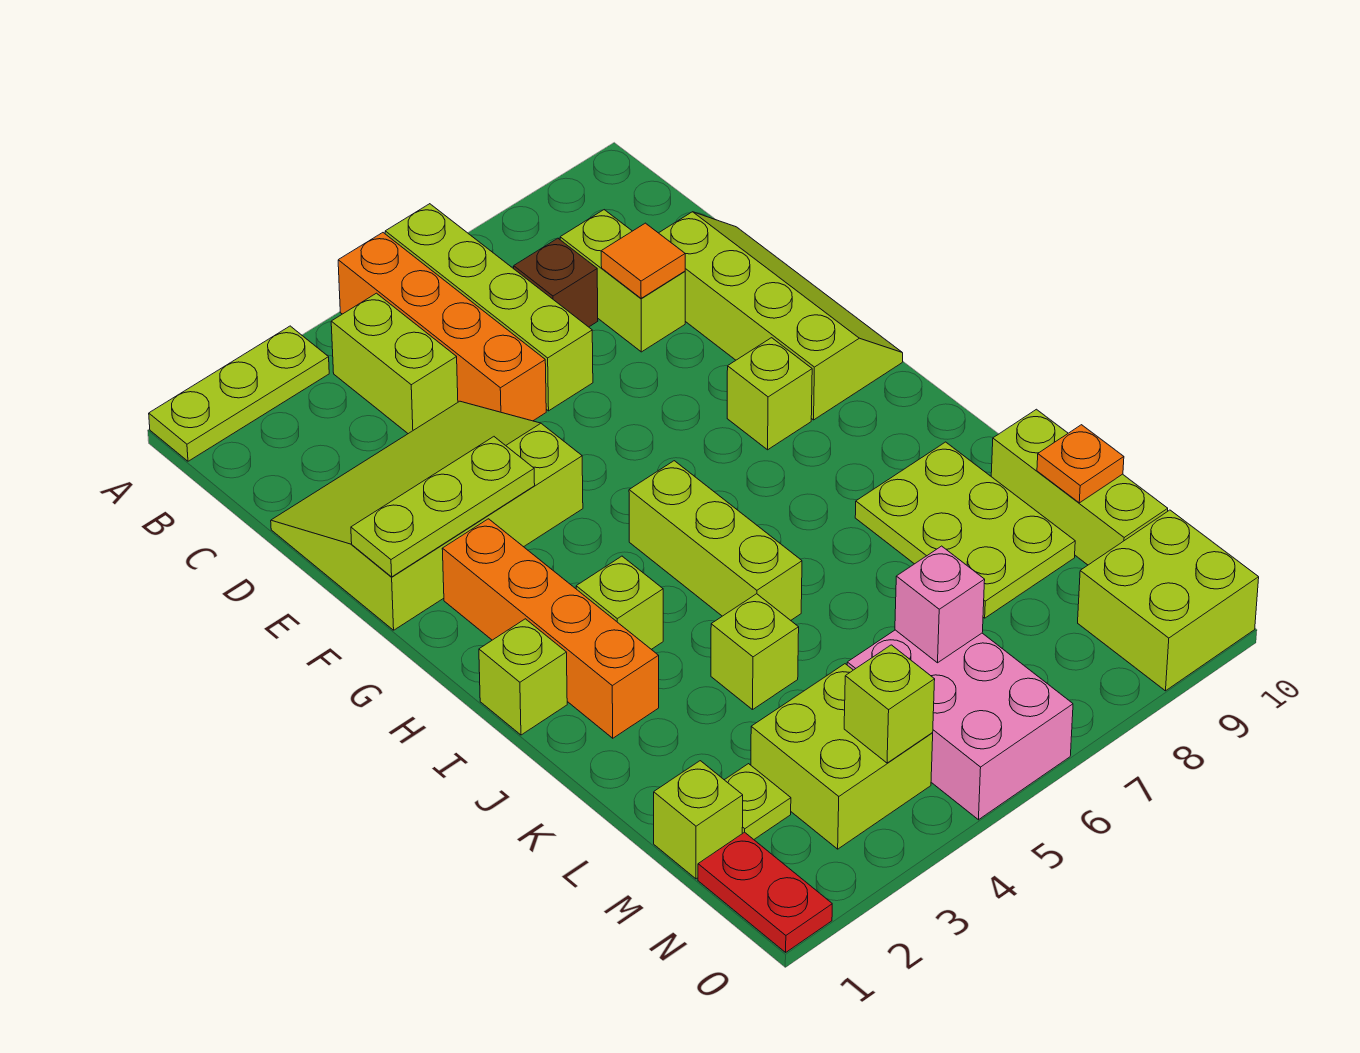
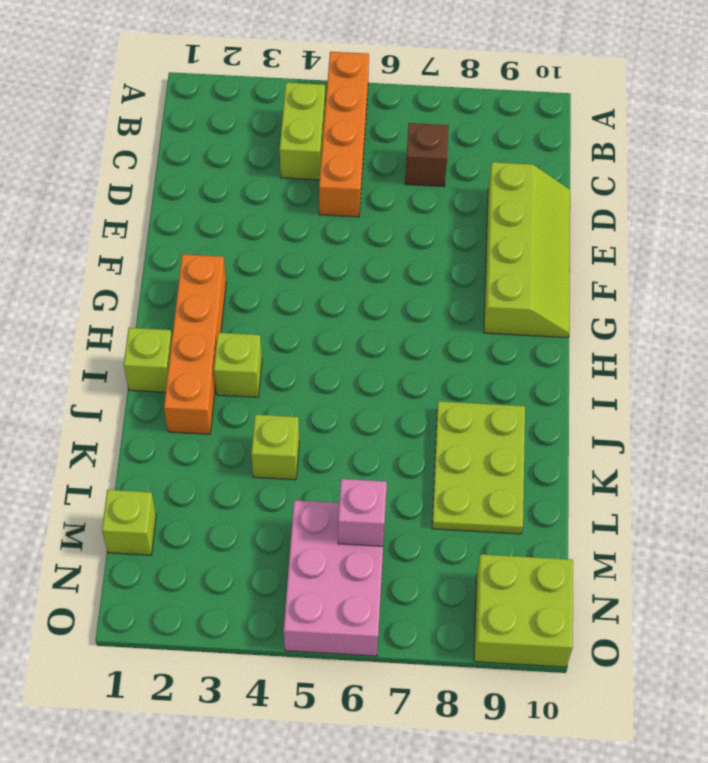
none -> lime plate A1:A3 level 1
none -> lime brick A6:D6 level 1
none -> lime brick C8:D8 level 1

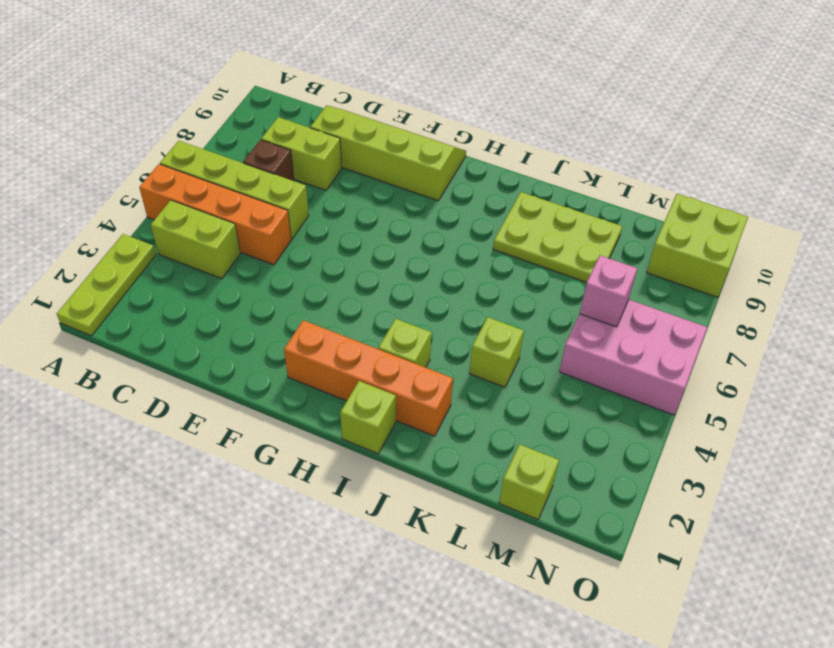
none -> lime slope D1:F4 level 1 top F
none -> lime brick G8 level 1
none -> lime brick H5:J5 level 1

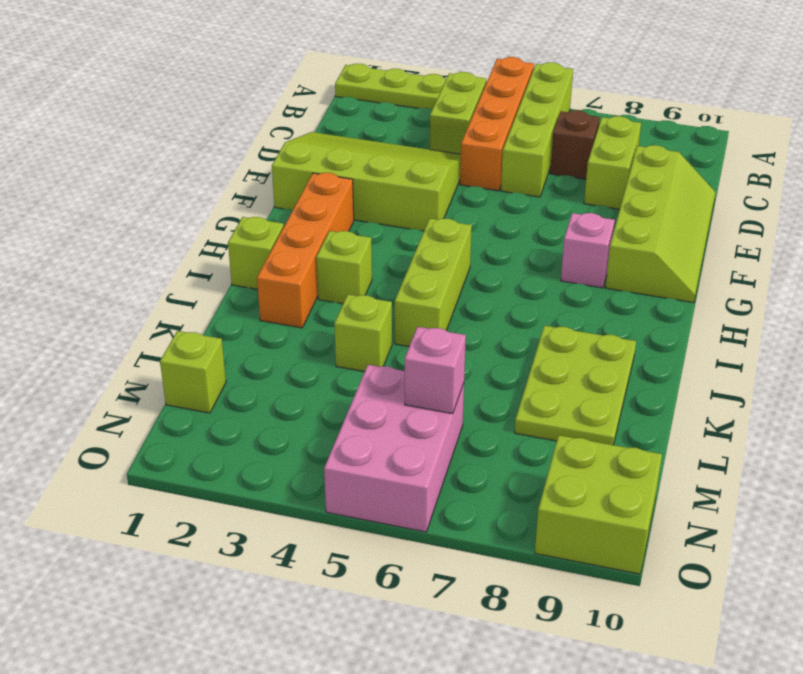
pink brick G8 level 1 -> lime brick G8 level 1
none -> lime brick K10:M10 level 1
none -> lime plate M2 level 1
none -> lime brick M3:N4 level 1

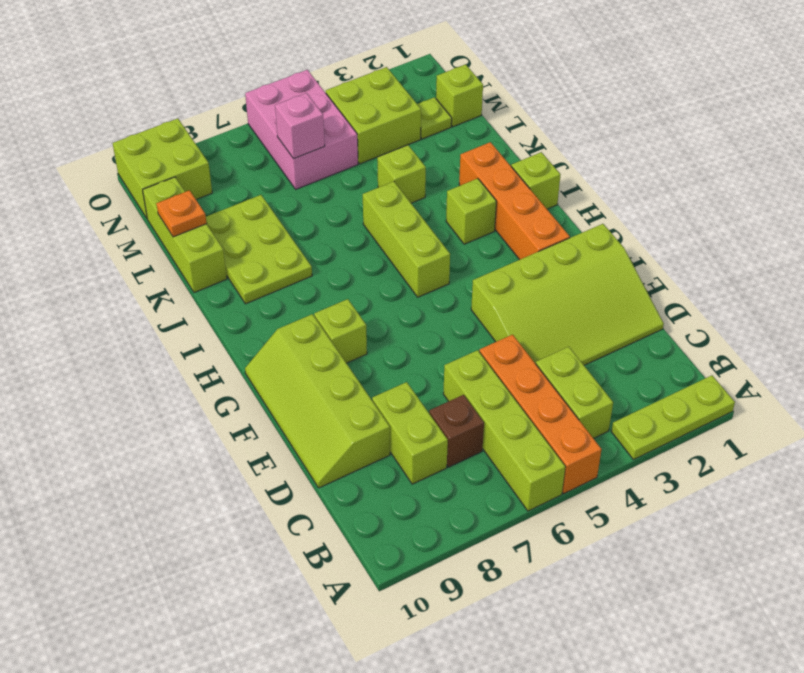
none -> red plate N1:O1 level 1
none -> orange tile D8 level 2
none -> lime plate F1:F3 level 2

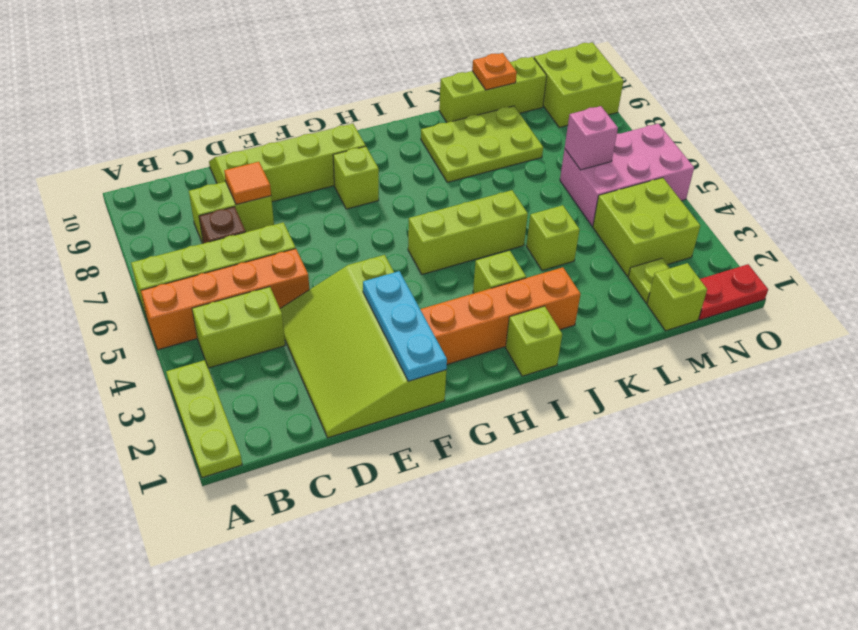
cyan plate F1:F3 level 2 -> lime plate F1:F3 level 2
none -> lime brick N4 level 2

